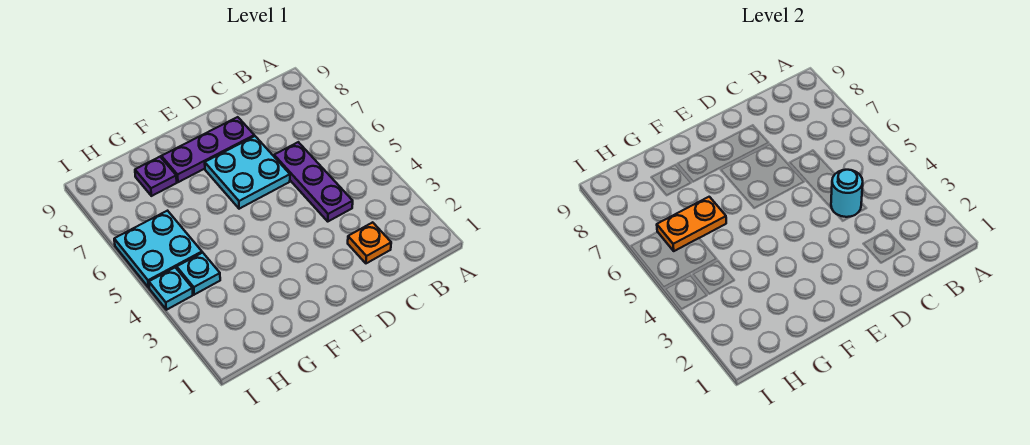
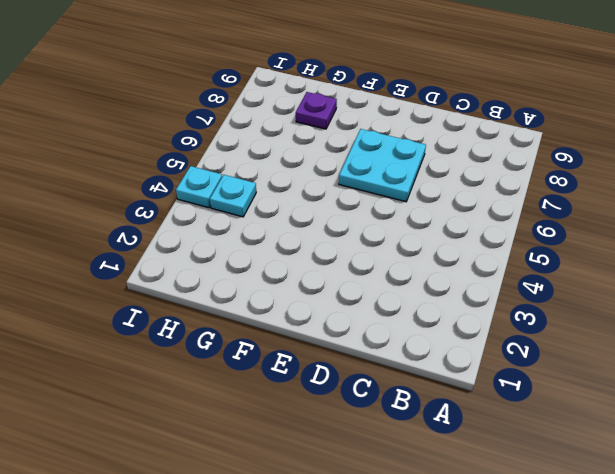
none -> orange plate C2 level 1
none -> purple plate C4:C6 level 1

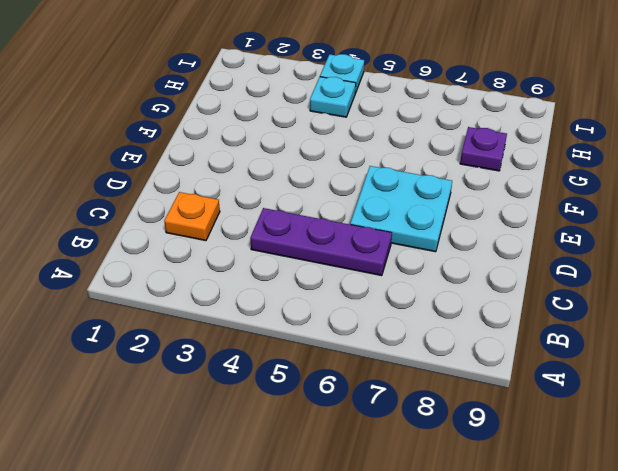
none -> purple plate D8:F8 level 1
none -> cyan plate H5:I6 level 1

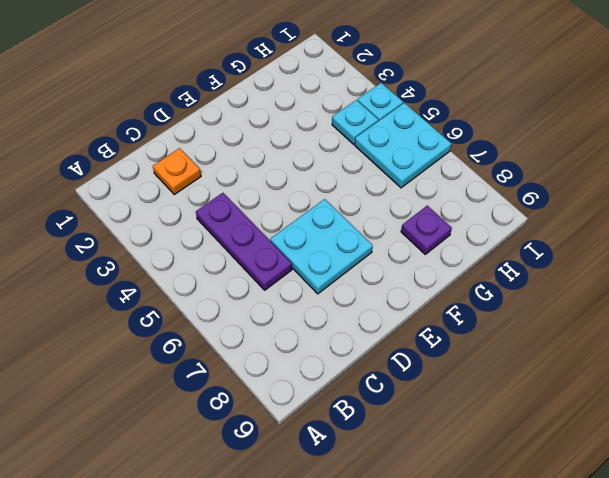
none -> purple plate D8:F8 level 1
none -> cyan round brick C4 level 2

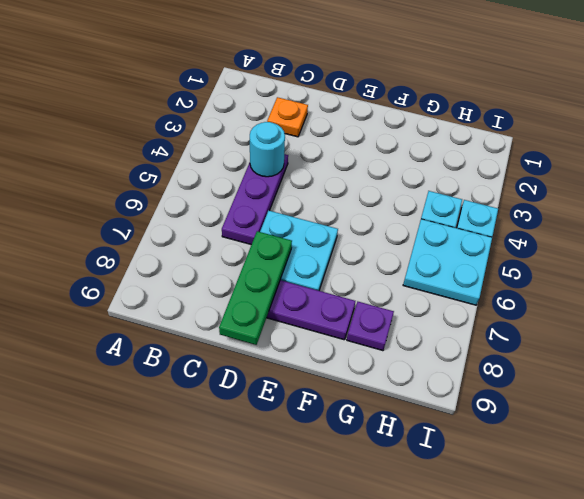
green plate D7:D9 level 2 -> none
none -> orange plate G6:H6 level 2

